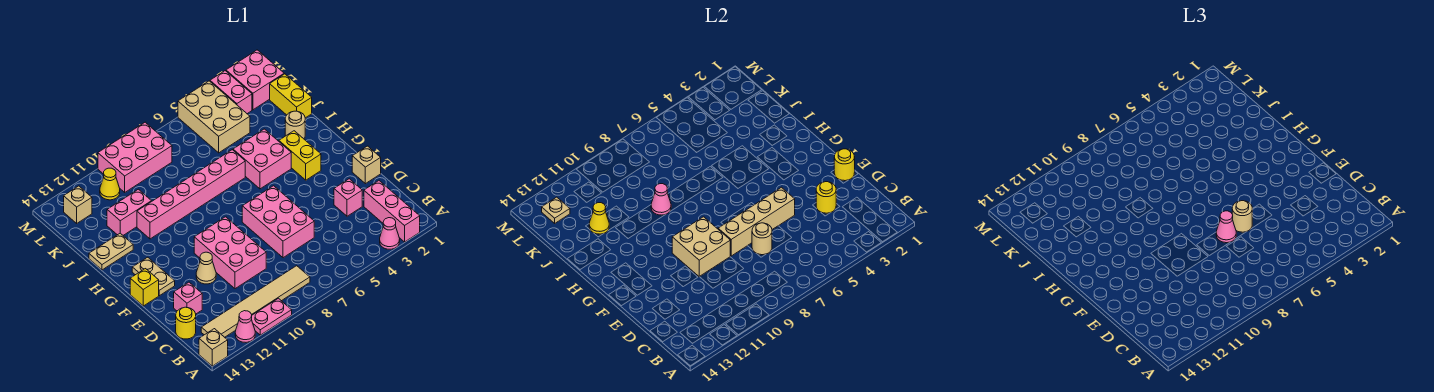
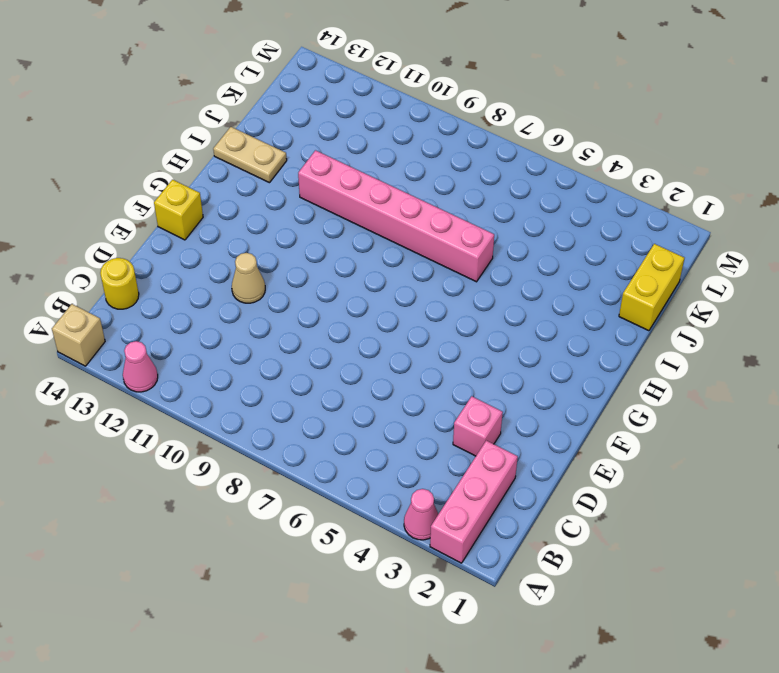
none -> pink plate A10:A11 level 1
none -> tan tile B8:B13 level 1
none -> pink brick D6:F7 level 1
none -> pink brick D9:F10 level 1

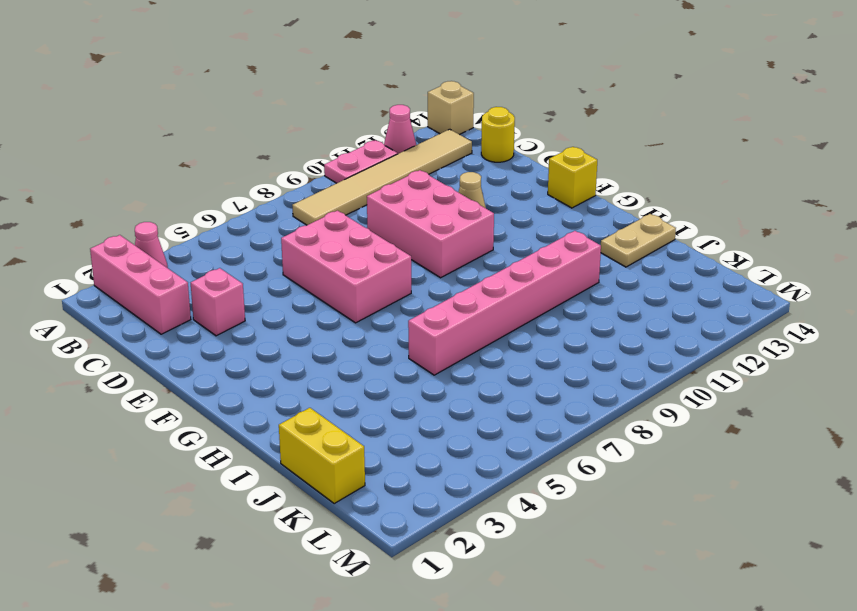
none -> pink brick D13 level 1
none -> tan brick E1 level 1
none -> tan plate F13:G13 level 1
none -> yellow brick G3:H3 level 1

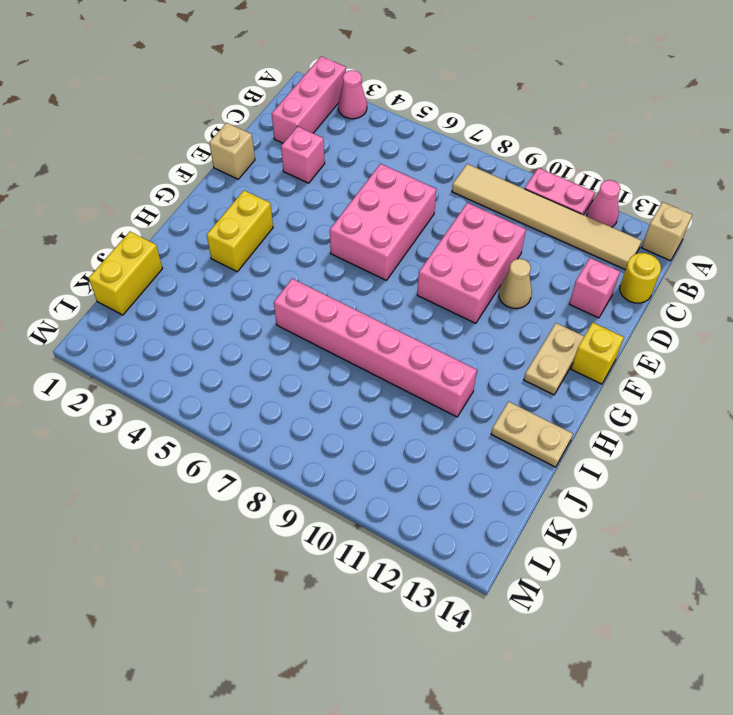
none -> pink brick H4:I5 level 1
none -> tan round brick I2 level 1
none -> pink brick J11:J12 level 1
none -> tan brick K4:M5 level 1

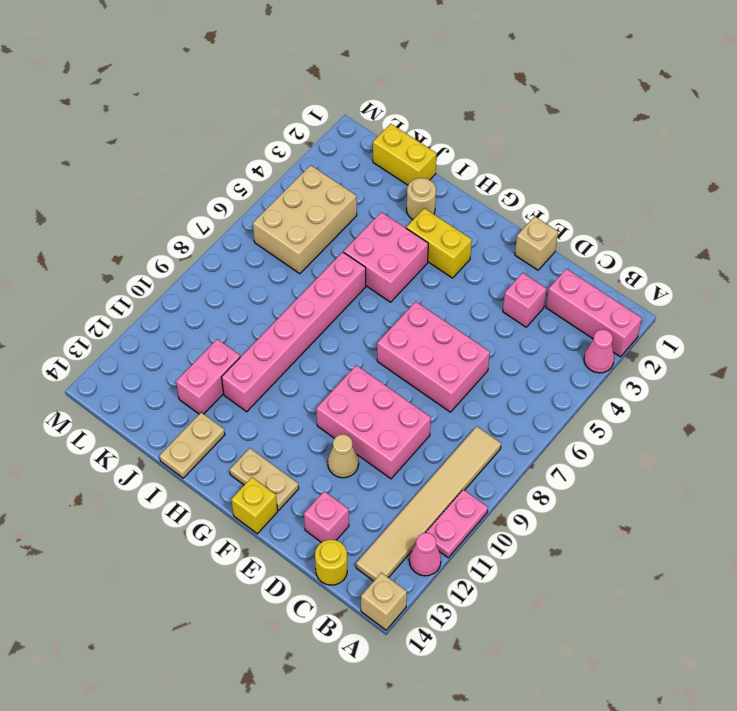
tan brick K4:L6 level 1 -> tan brick K4:M5 level 1
none -> pink brick L1:M2 level 1
none -> pink brick L3:M3 level 1
none -> pink brick L8:M10 level 1
none -> yellow cone L11 level 1

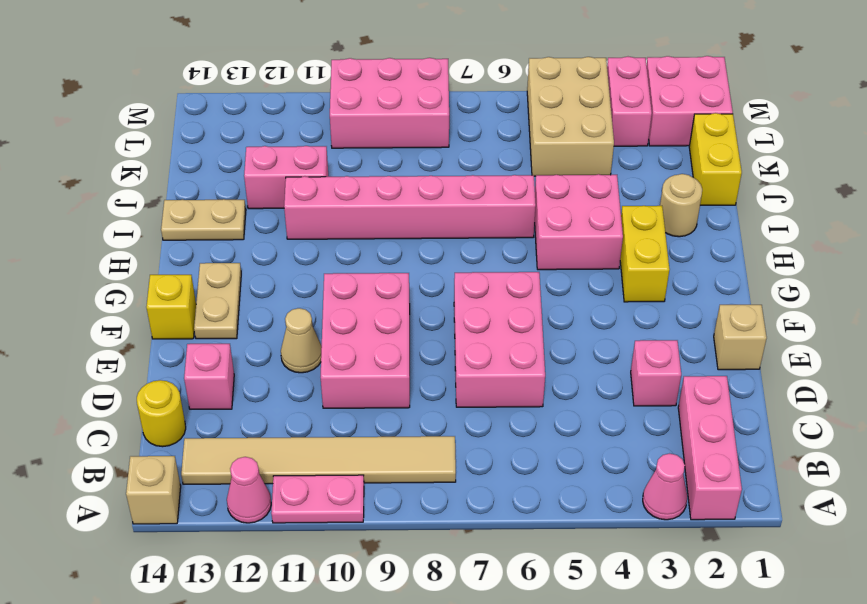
none -> yellow cone L11 level 1
none -> tan brick L13 level 1
none -> yellow round brick D3 level 2
none -> tan round brick D7 level 2

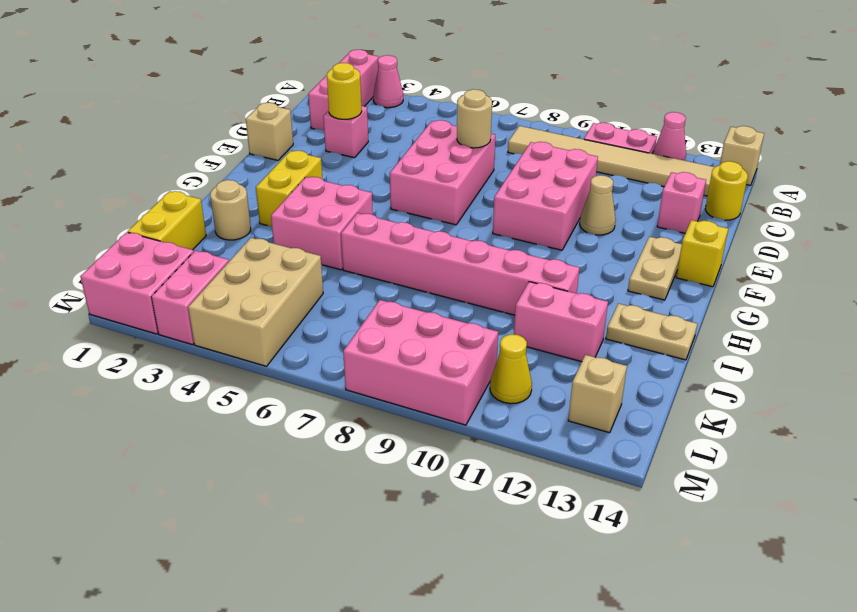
none -> yellow round brick E1 level 2
none -> tan brick E5:E8 level 2
none -> tan brick E9:F10 level 2
none -> pink cone I9 level 2

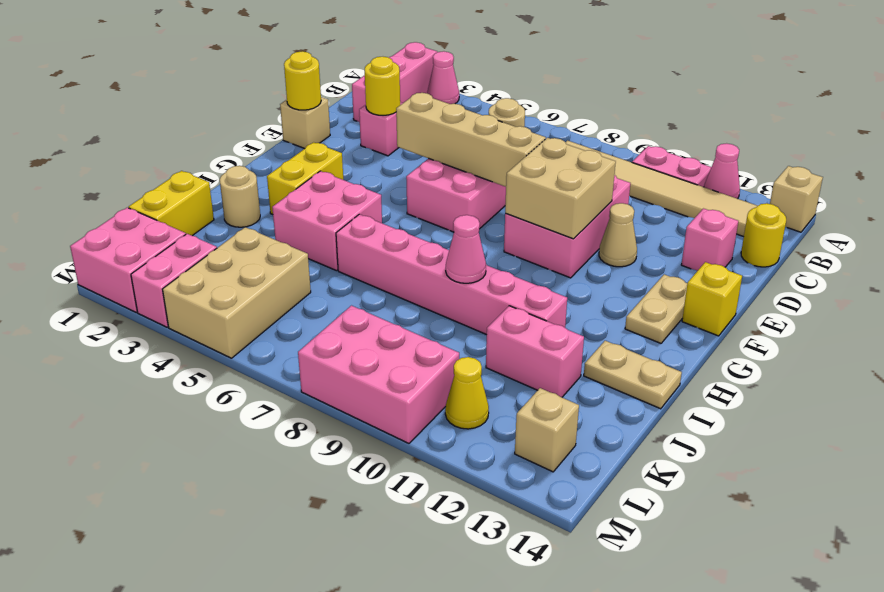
none -> yellow cone J12 level 2
none -> tan plate L13 level 2
none -> tan round brick E6 level 3
none -> pink cone E7 level 3

